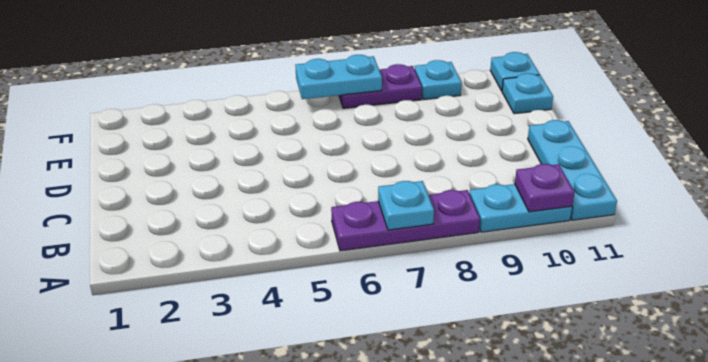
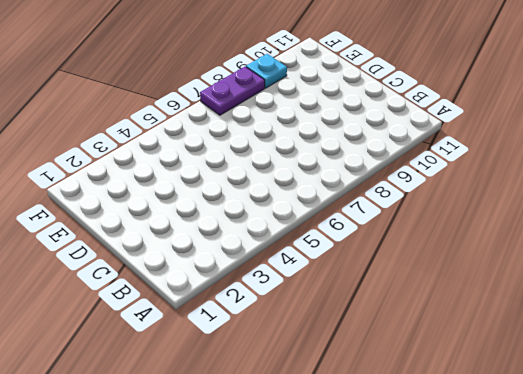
none -> purple plate A6:A8 level 1
none -> cyan plate A9:A10 level 1

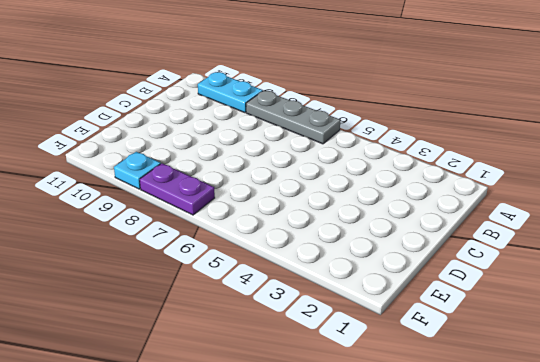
grey plate A6:A8 level 1 -> purple plate A6:A8 level 1
none -> cyan plate A11:C11 level 1
none -> cyan plate E11 level 1

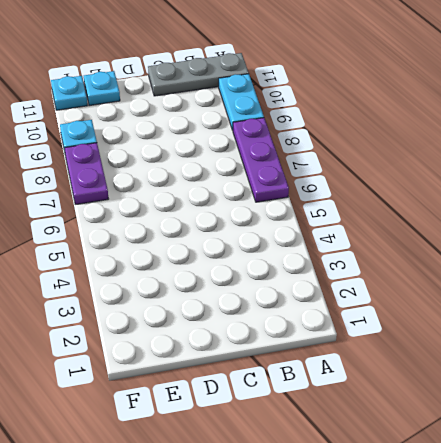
grey plate A11:C11 level 1 -> cyan plate A11:C11 level 1
none -> cyan plate A7 level 2
none -> purple plate A10 level 2

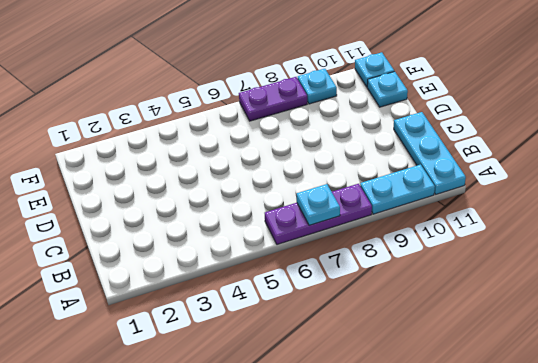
none -> purple plate A10 level 2
none -> cyan plate F6:F7 level 2

